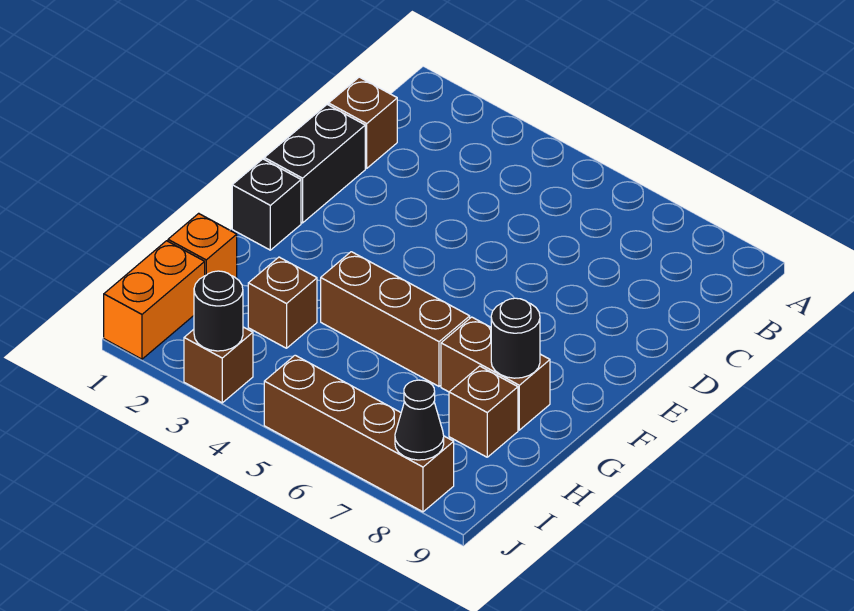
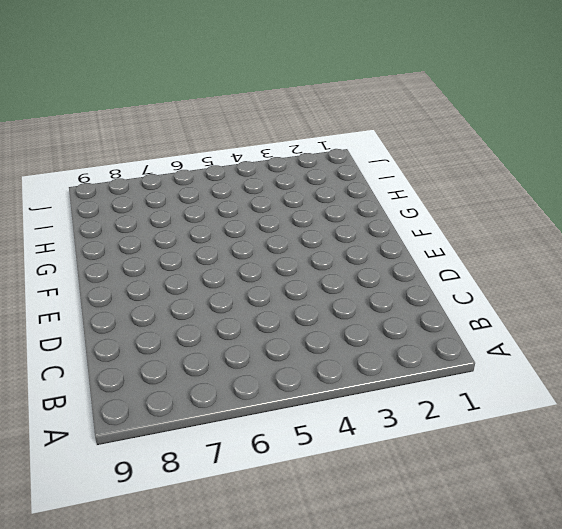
none -> brown brick C1 level 1
none -> black brick D1:E1 level 1
none -> black brick F1 level 1

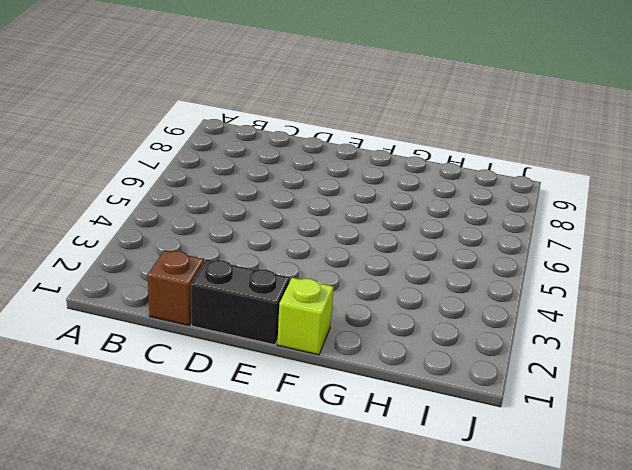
lime brick F1 level 1 -> black brick F1 level 1
none -> brown brick G4:G6 level 1
none -> brown brick G7:G8 level 1
none -> orange brick H1 level 1

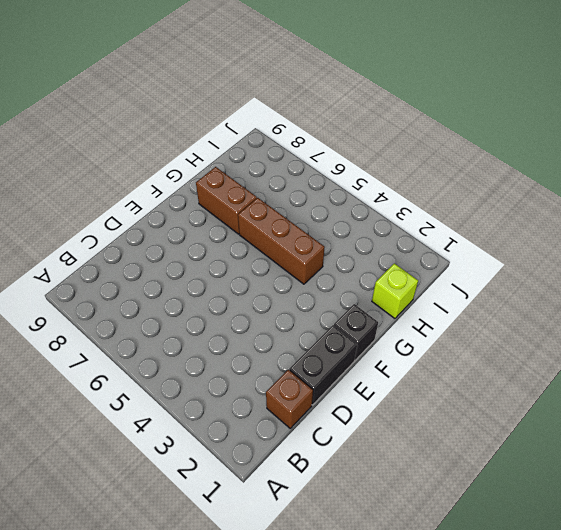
lime brick H1 level 1 -> orange brick H1 level 1
none -> brown brick H3 level 1
none -> brown brick H8 level 1
none -> orange brick I1:J1 level 1

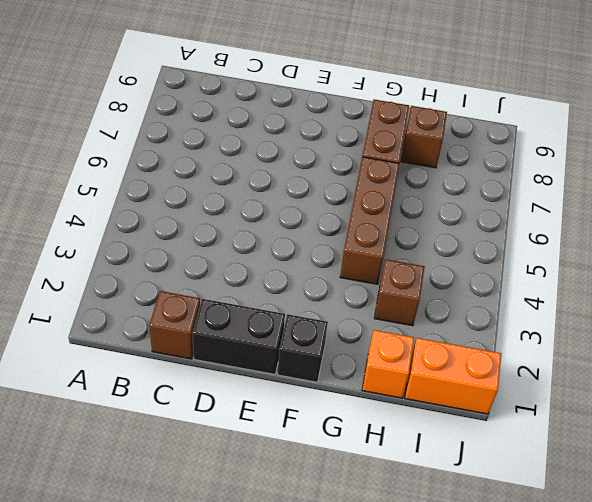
none -> brown brick J3 level 1
none -> brown brick J5:J8 level 1
none -> black round brick G8 level 2

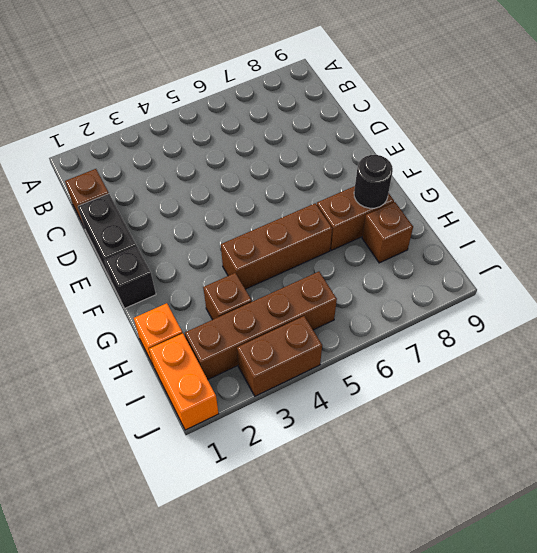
brown brick I2:I5 level 1 -> brown brick J5:J8 level 1
brown brick J3:J4 level 1 -> brown brick J3 level 1
none -> black round brick J3 level 2
none -> black cone J8 level 2

